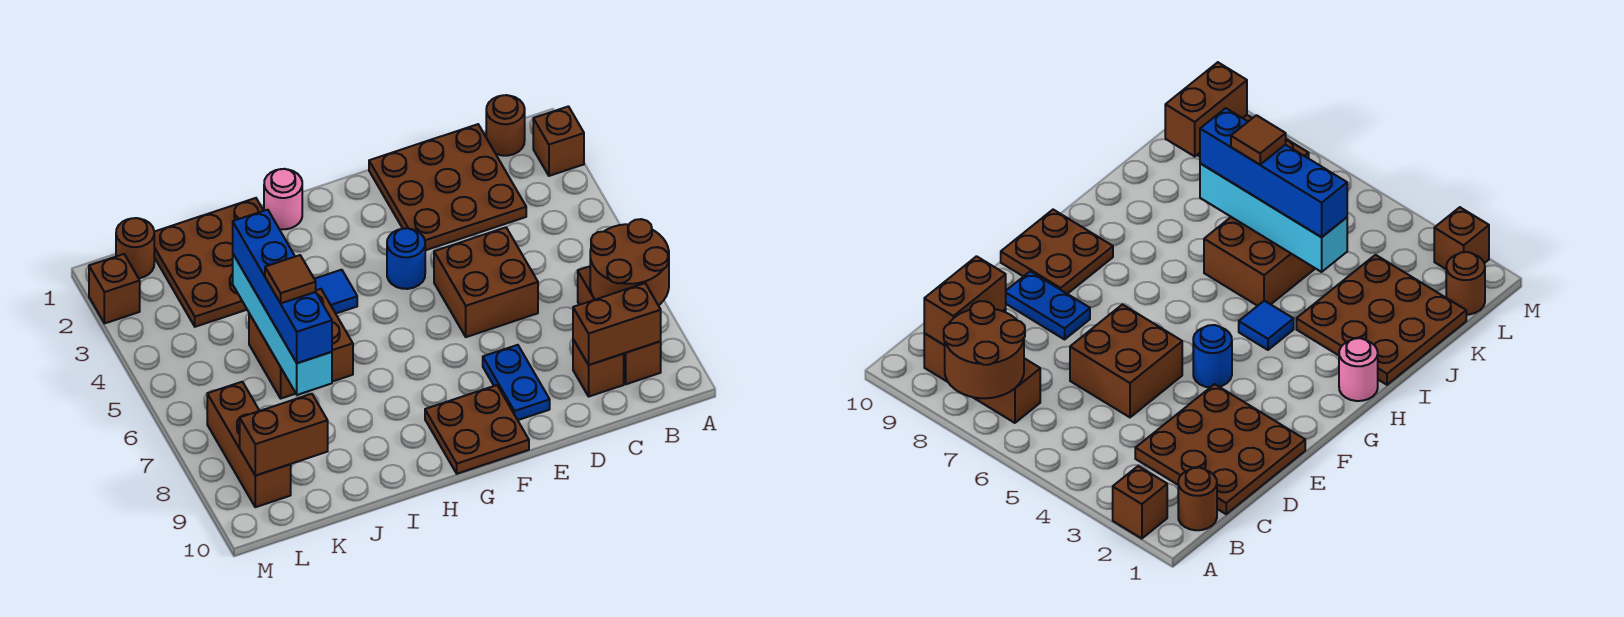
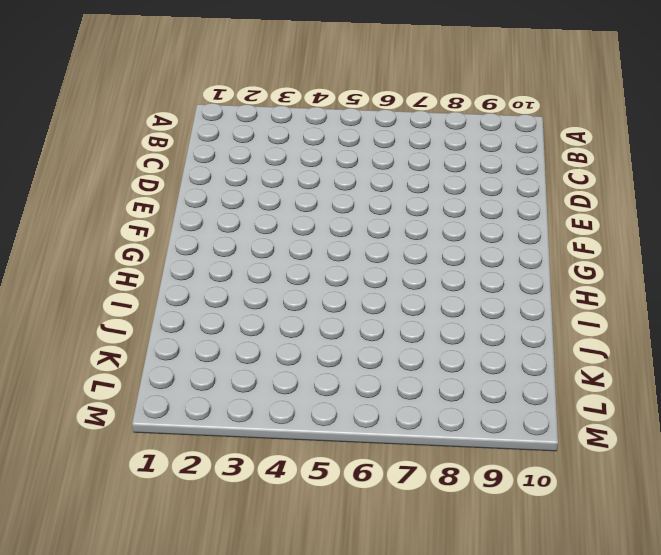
none -> brown brick A2 level 1
none -> brown round brick B1 level 1
none -> brown brick B7:B9 level 1

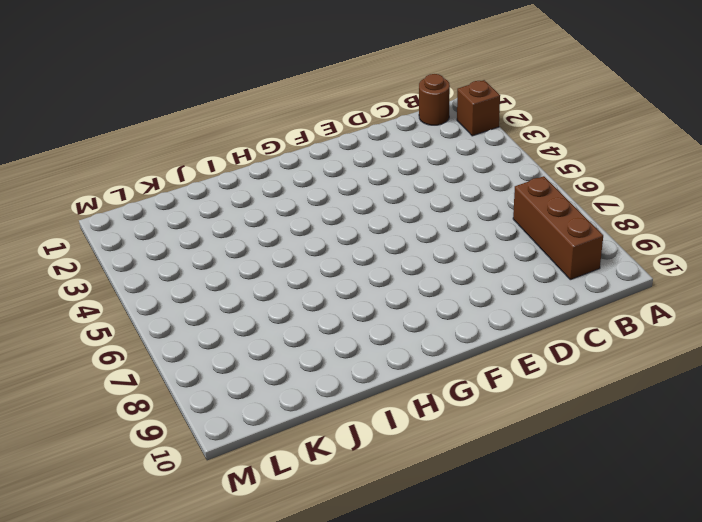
none -> brown plate C1:E3 level 1
none -> brown brick C9 level 1
none -> brown brick D5:E6 level 1

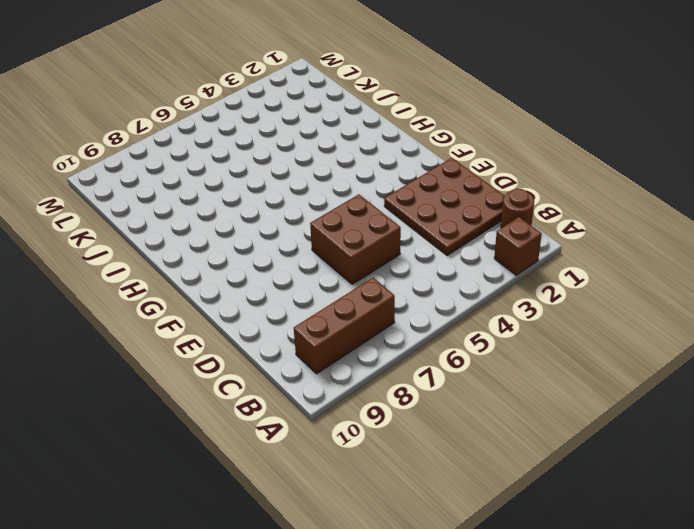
none -> brown brick C9 level 1
none -> blue plate E8:E9 level 1
none -> blue round brick F4 level 1

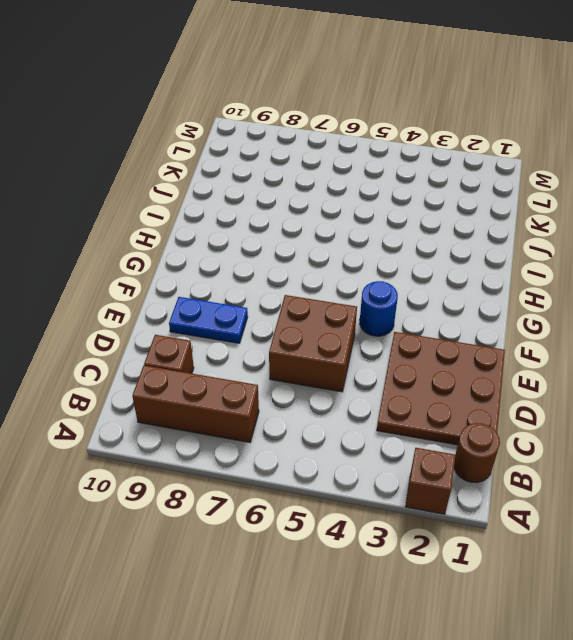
none -> brown plate F9:G10 level 1
none -> pink round brick H1 level 1
none -> blue tile H4 level 1

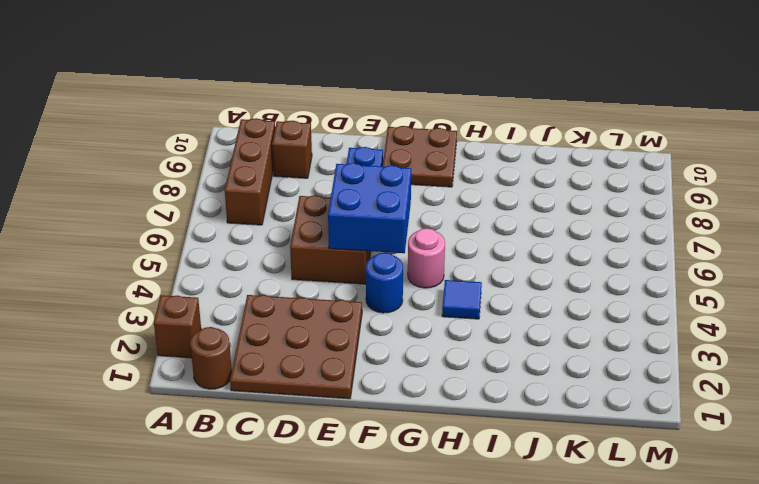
blue brick E5:F6 level 2 -> none
pink round brick G5 level 1 -> pink round brick H1 level 1
none -> brown plate I1:K3 level 1
none -> brown brick I5:J6 level 1
none -> brown round brick L1 level 1

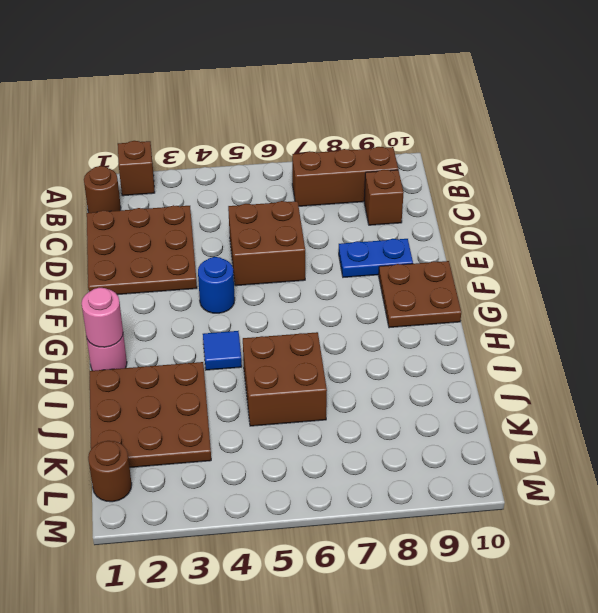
pink round brick H1 level 2 -> none
none -> brown brick L7:L9 level 1
none -> brown brick M2 level 1
none -> brown round brick A7:B8 level 2

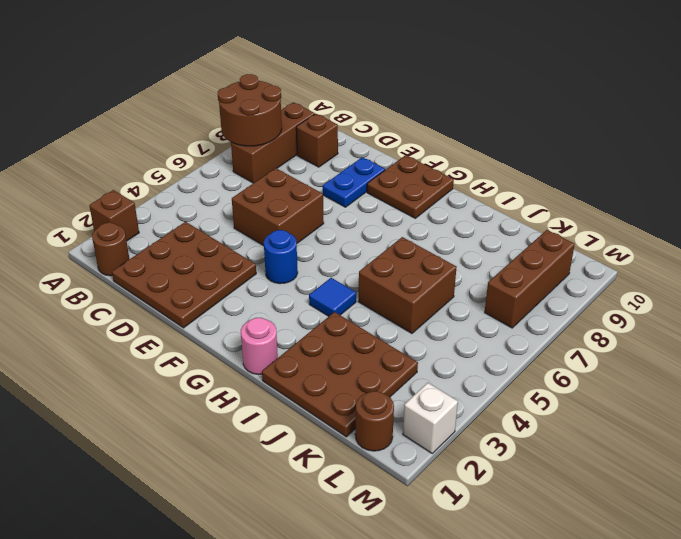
white brick M2 level 1 -> brown brick M2 level 1
none -> brown brick B9:C9 level 2
none -> cyan brick J4:J7 level 2
none -> brown brick K9:L9 level 2

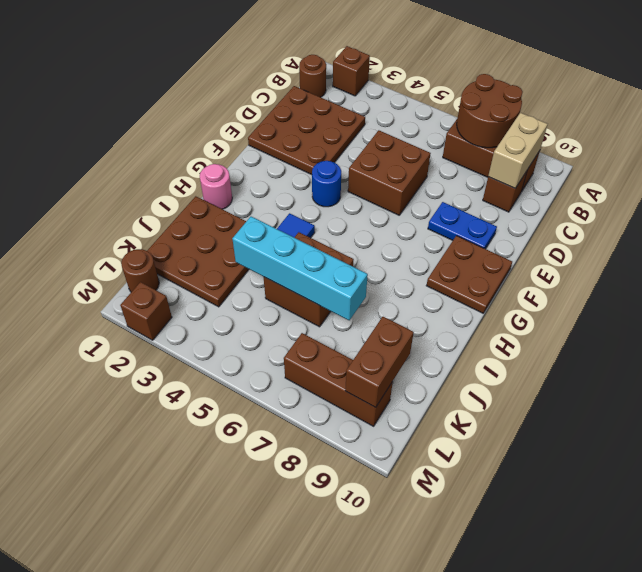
tan brick B9:C9 level 2 -> brown brick B9:C9 level 2
none -> blue brick J4:J7 level 3
none -> brown tile J6 level 4

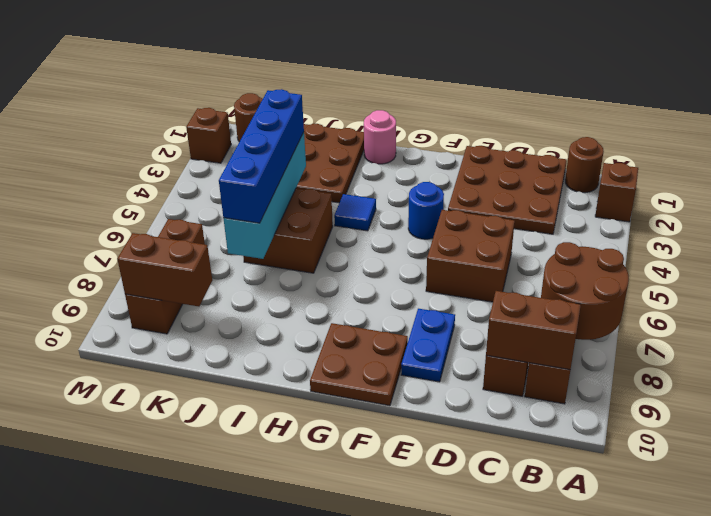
none -> brown tile J6 level 4

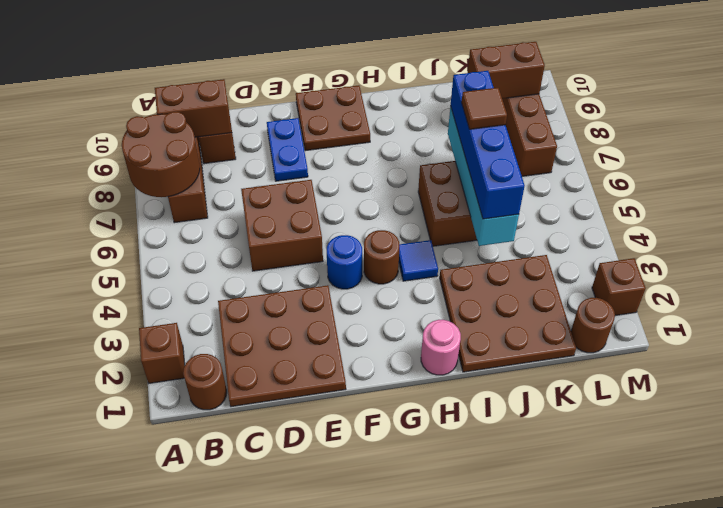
brown round brick G4 level 1 -> none

